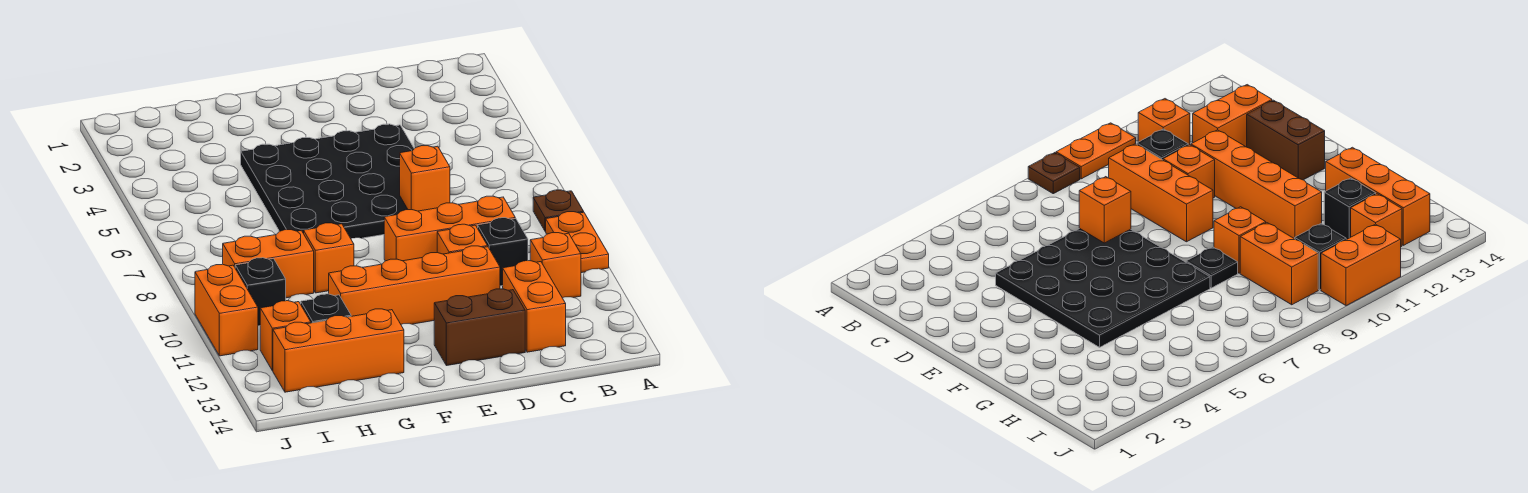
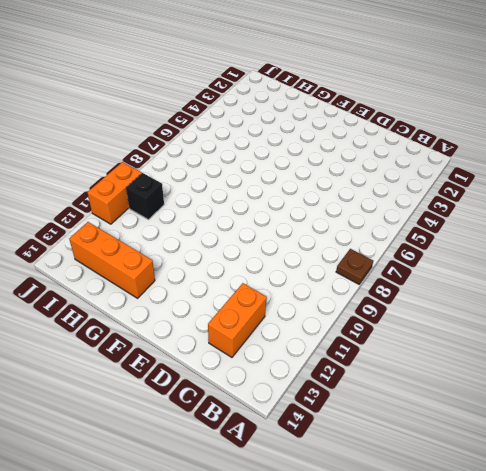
none -> orange plate A9:A10 level 1
none -> orange brick B11 level 1
none -> orange brick C9:E9 level 1

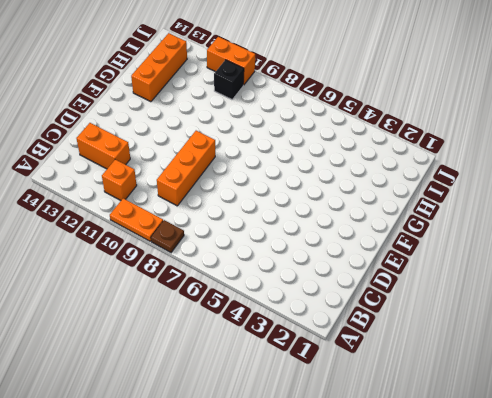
none -> black brick C10 level 1
none -> black plate D4:G7 level 1
none -> orange brick D10 level 1

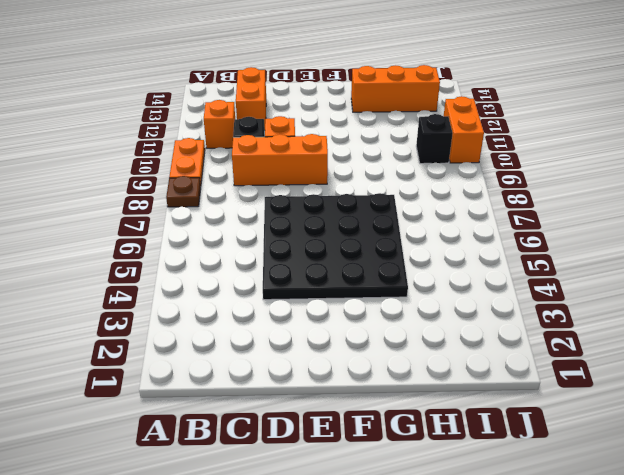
none -> orange brick D11:G11 level 1
none -> brown brick D13:E13 level 1
none -> black plate G8 level 1

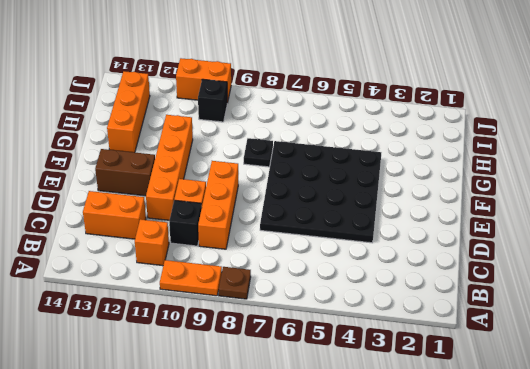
brown brick E12:E13 level 1 -> brown brick D13:E13 level 1
none -> orange brick G9 level 1
none -> orange brick H9:I9 level 1
none -> black brick H12 level 1

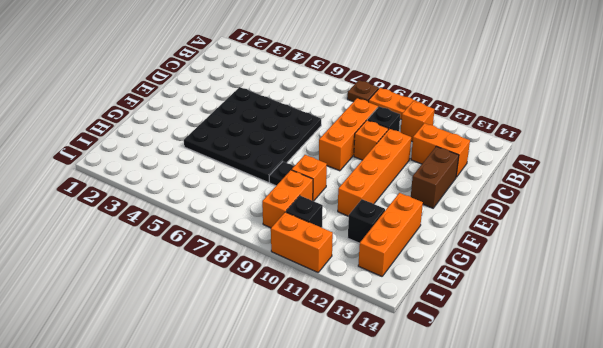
none -> orange brick I12 level 1
none -> orange brick D7 level 2

